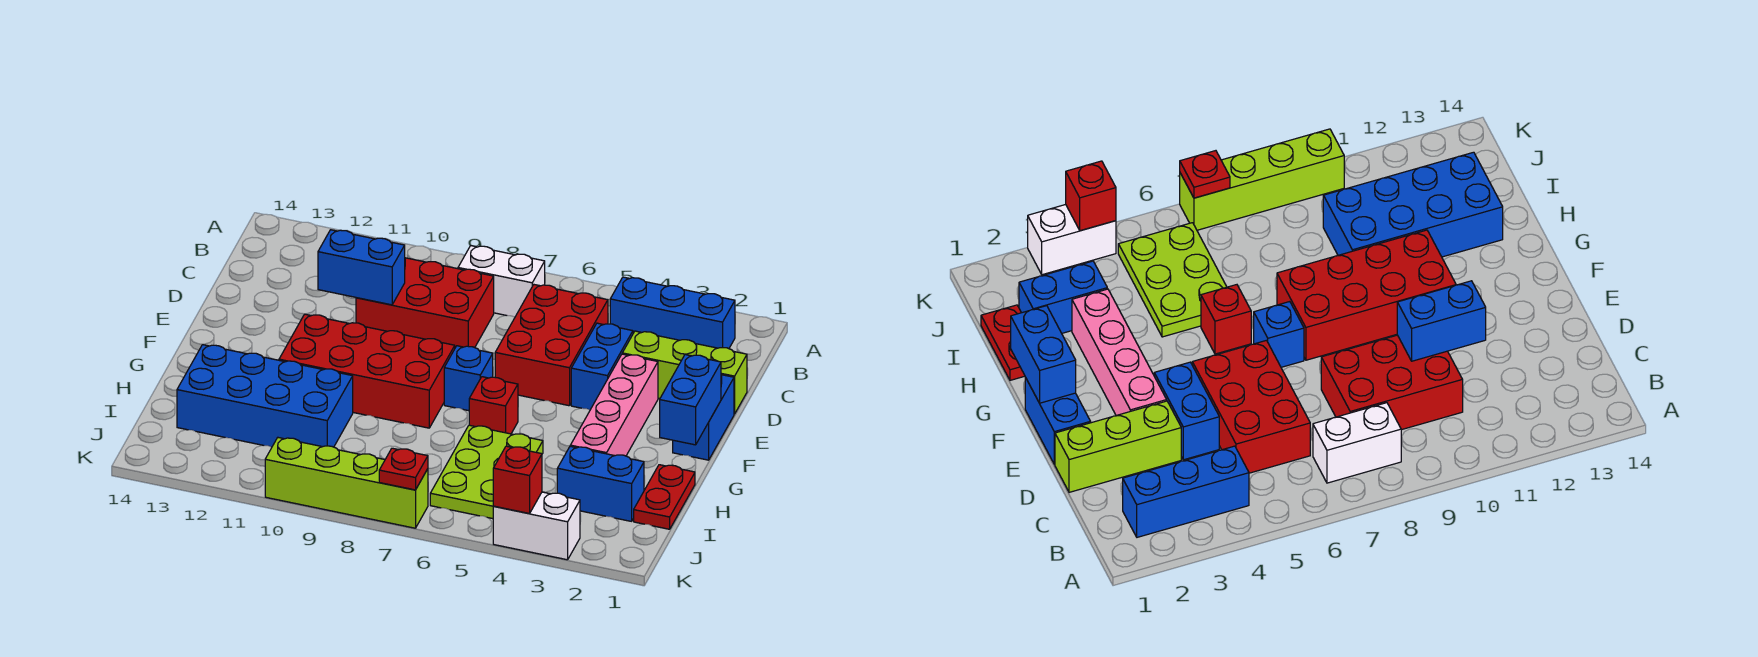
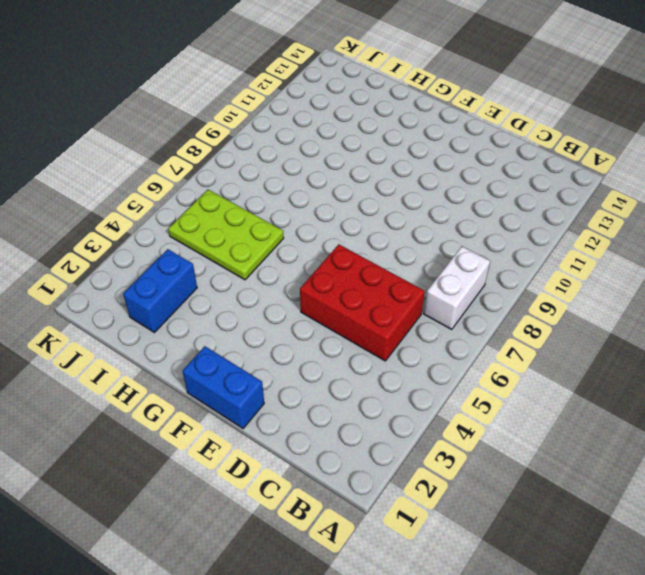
none -> blue brick B2:B4 level 1
none -> red brick C8:D10 level 1
none -> lime brick D1:D3 level 1

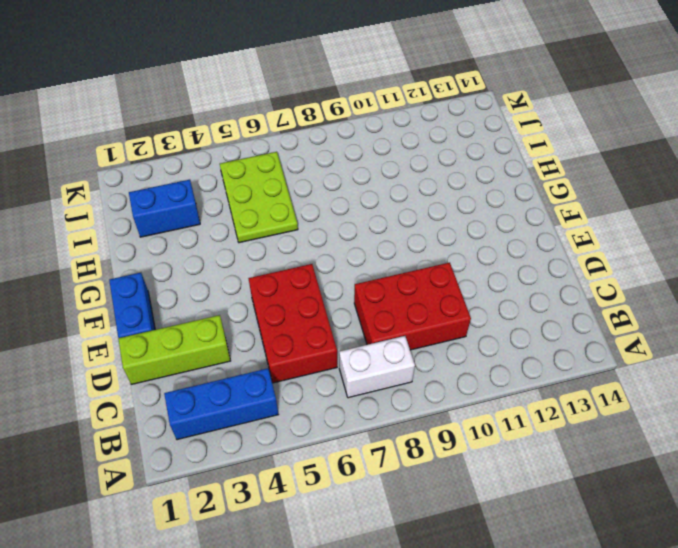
none -> blue brick D4:E4 level 1
none -> pink brick E3:H3 level 1
none -> blue brick F7 level 1

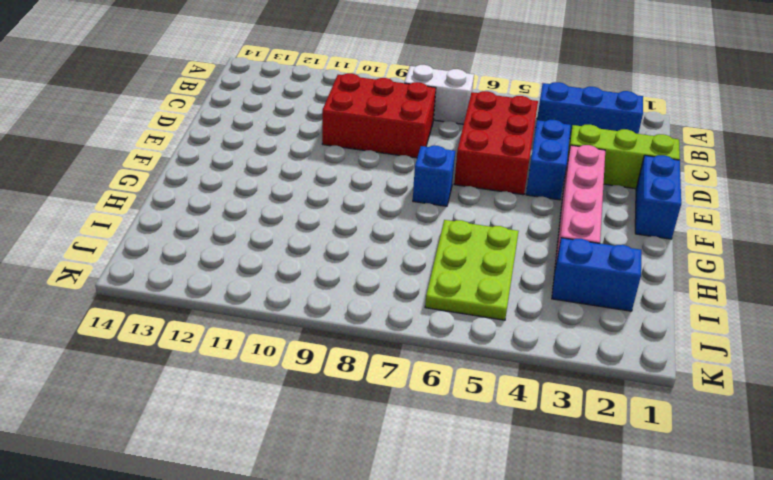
none -> red brick F8:G11 level 1
none -> red brick G6 level 1
none -> red plate H1:I1 level 1

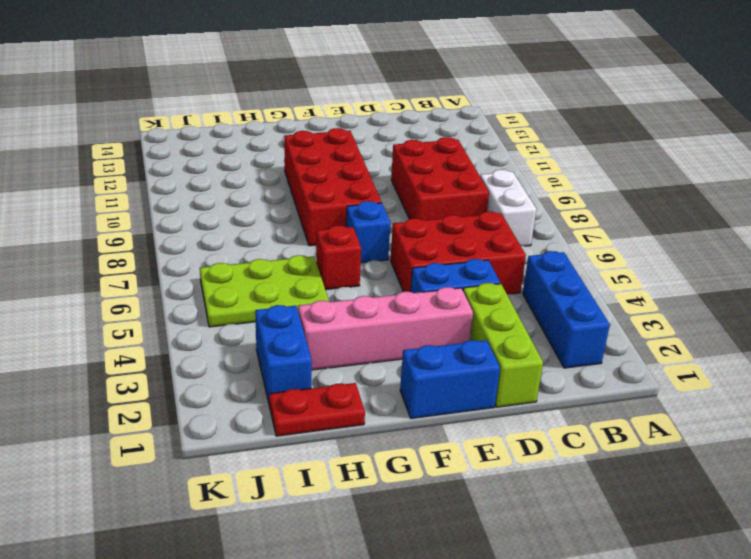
none -> blue brick H10:I13 level 1
none -> white brick K3:K4 level 1
none -> lime brick K7:K10 level 1

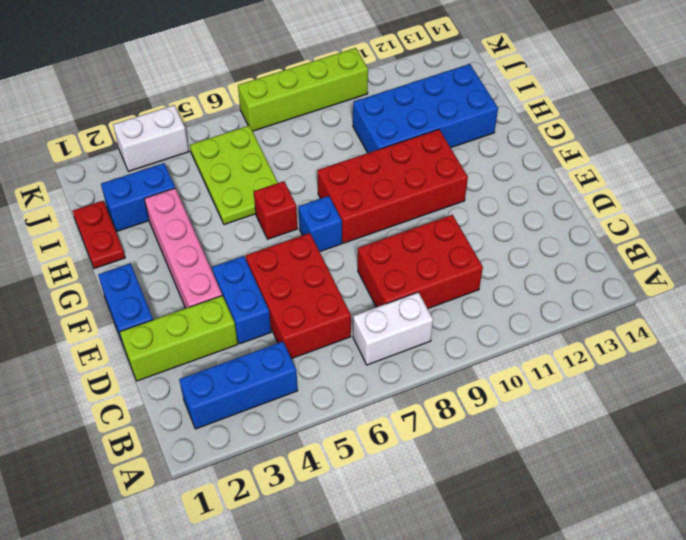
none -> blue brick D10:D11 level 2
none -> blue brick F1:G1 level 2
none -> red brick K4 level 2

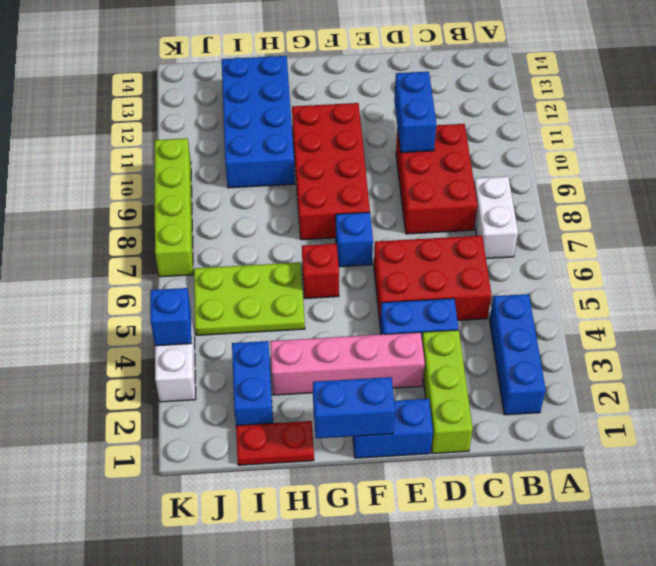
blue brick K4 level 2 -> red brick K4 level 2
none -> red plate K7 level 2

